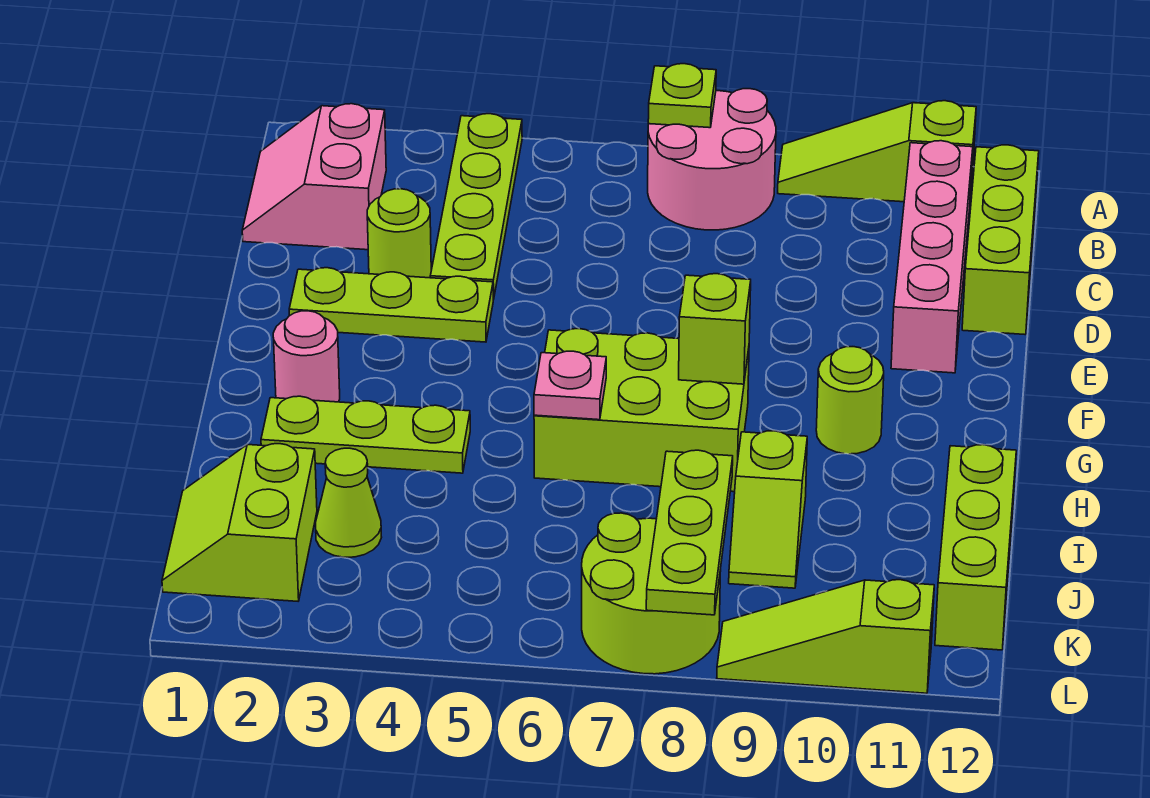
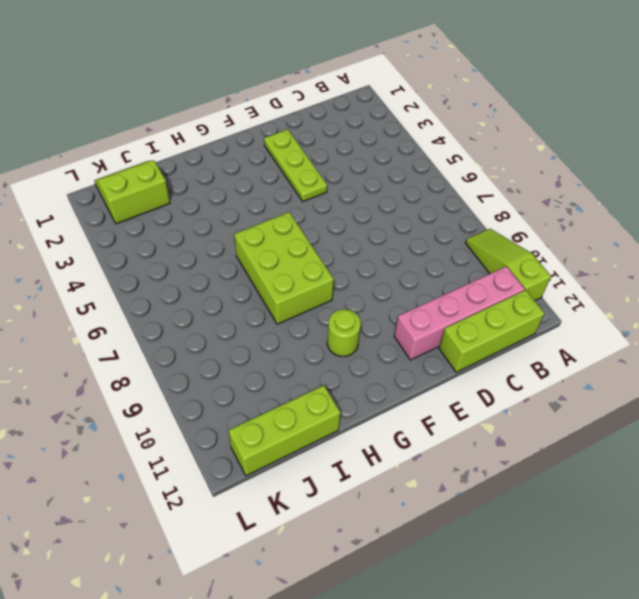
none -> lime plate A4:D4 level 1
none -> pink round brick A7:B8 level 1
none -> pink slope B1:C2 level 1 top 2

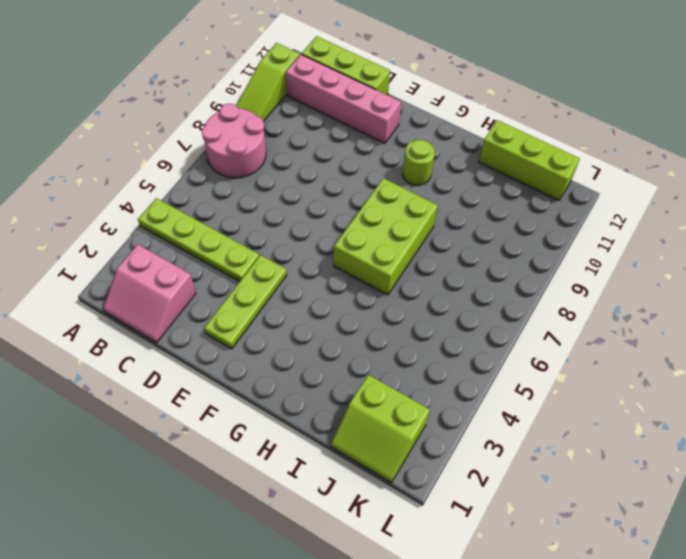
none -> lime round brick D3 level 1
none -> pink round brick G2 level 1
none -> lime plate H2:H4 level 1

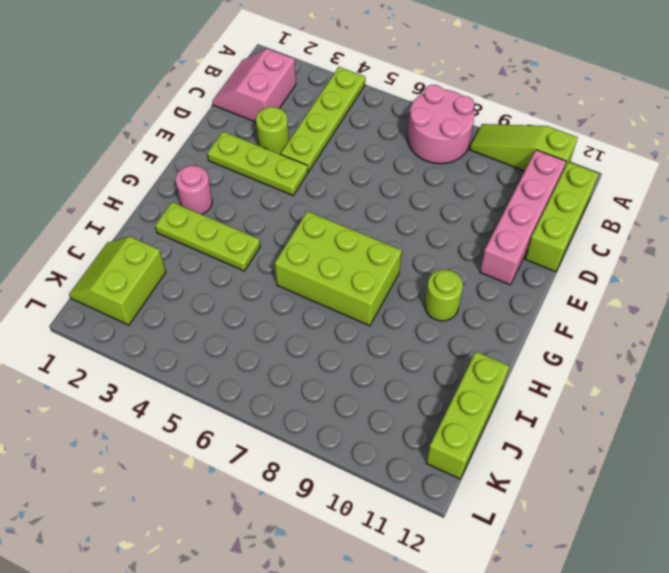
none -> lime slope I9:J9 level 1 top I
none -> lime cone J3 level 1
none -> lime round brick K7:L8 level 1

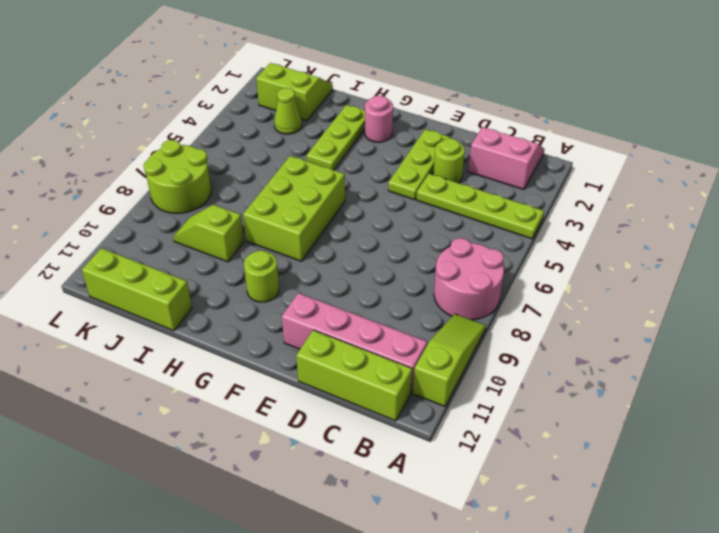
none -> lime slope L9:L11 level 1 top 11
none -> lime plate A7 level 2
none -> lime brick G8 level 2

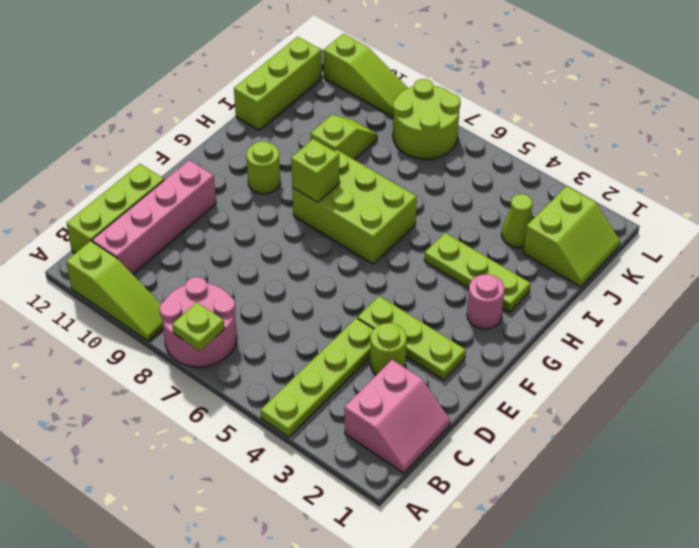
none -> pink plate H6 level 2
none -> lime plate J8:L8 level 2

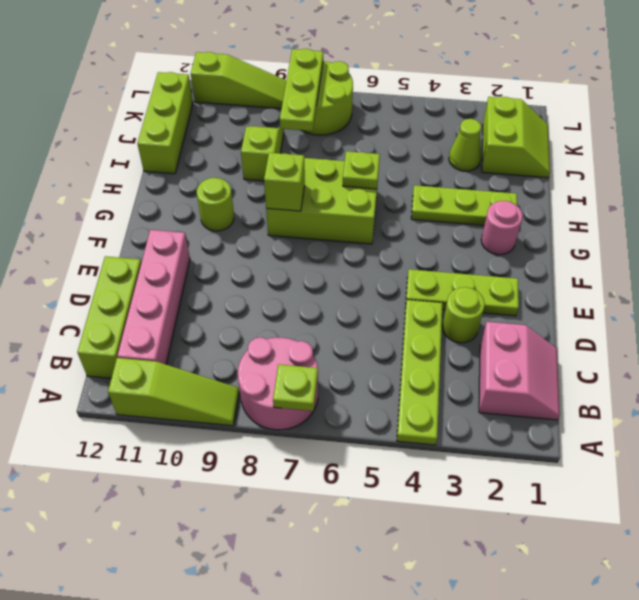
lime plate H6 level 2 -> pink plate H6 level 2

